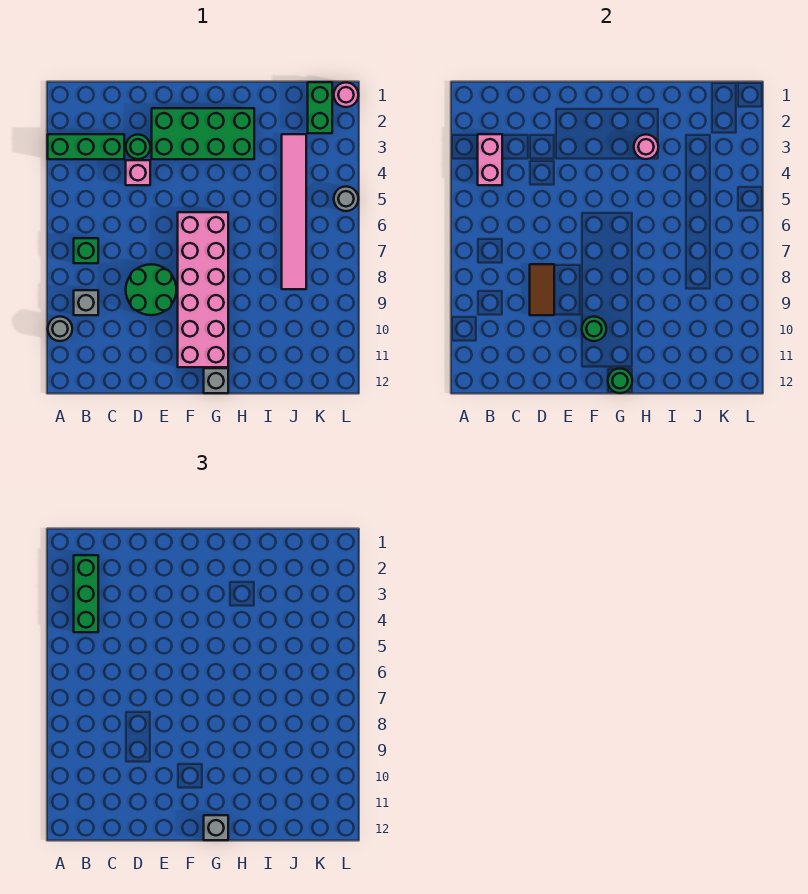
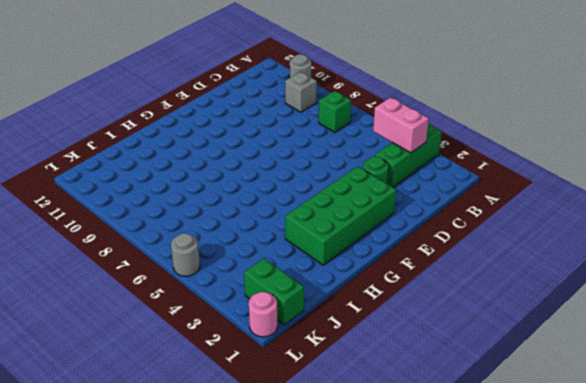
none -> pink brick D4 level 1
none -> green round brick D8:E9 level 1
none -> pink brick F6:G11 level 1

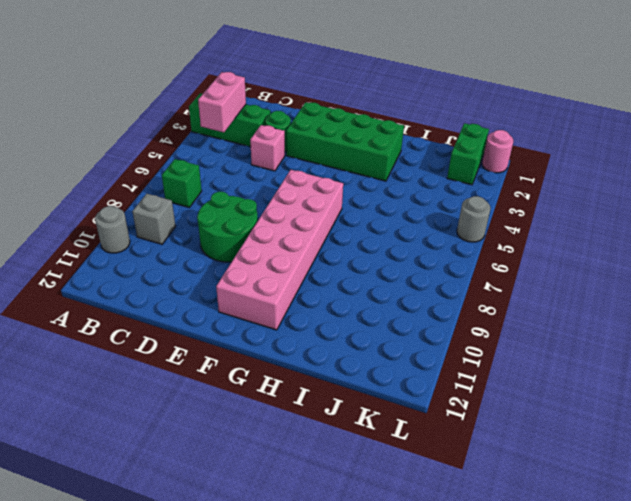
none -> grey brick G12 level 1
none -> pink tile J3:J8 level 1
none -> brown tile D8:D9 level 2

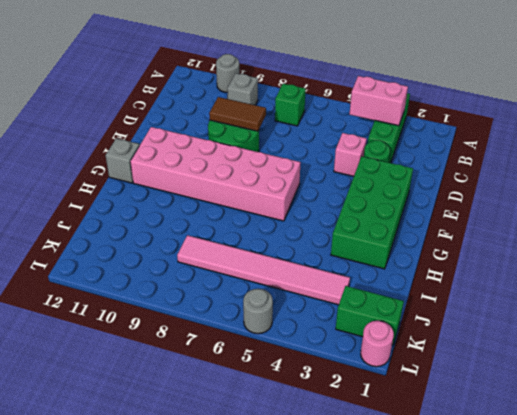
none -> green round brick F10 level 2
none -> green round brick G12 level 2
none -> pink round brick H3 level 2

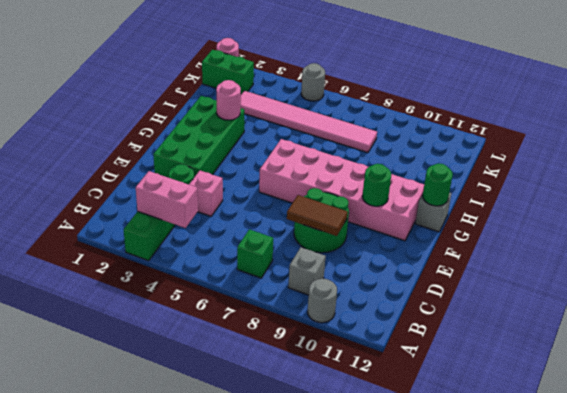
none -> green brick B2:B4 level 3
none -> grey brick G12 level 3

